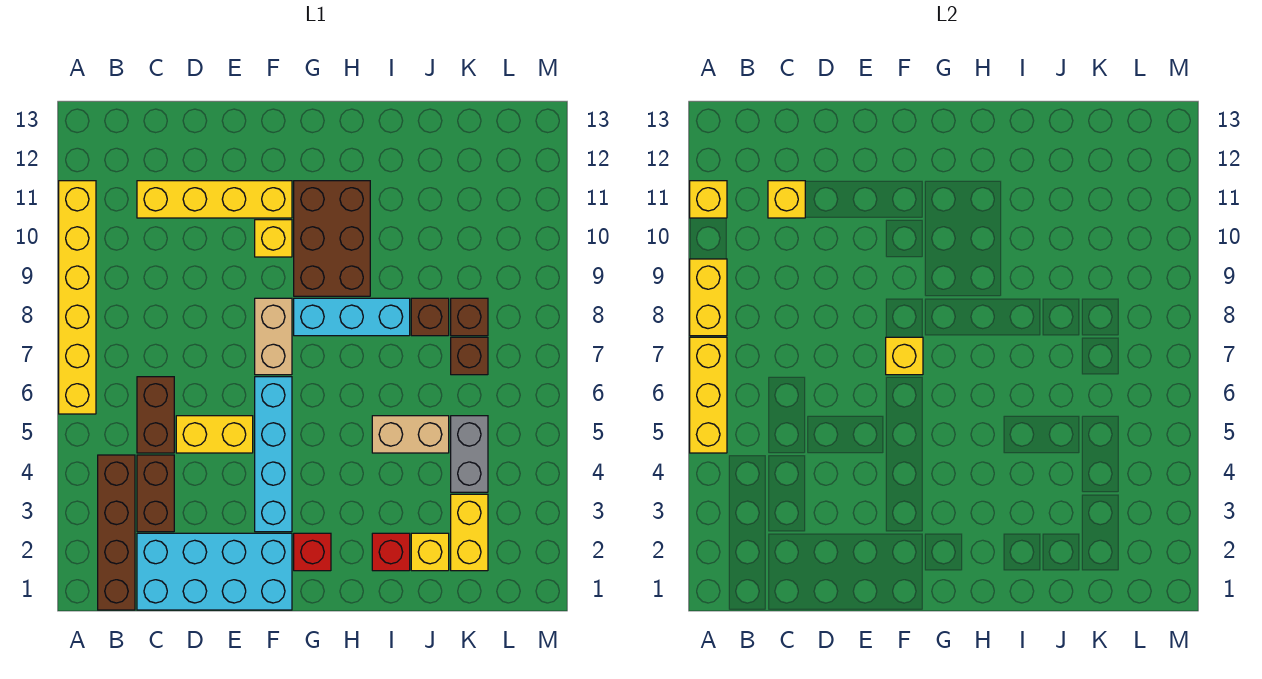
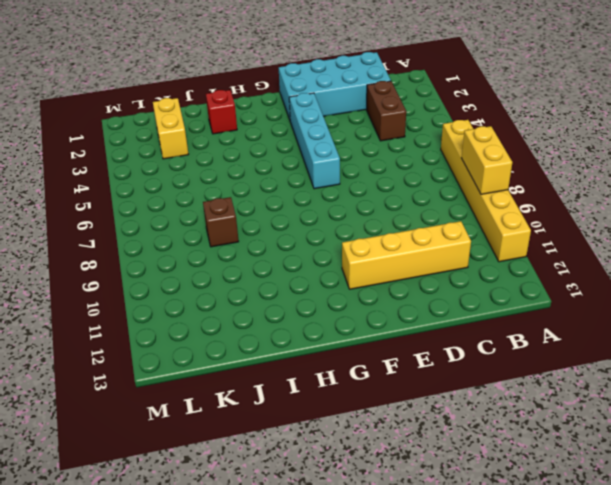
none -> brown brick B1:B4 level 1
none -> brown brick C5:C6 level 1
none -> yellow brick D5:E5 level 1

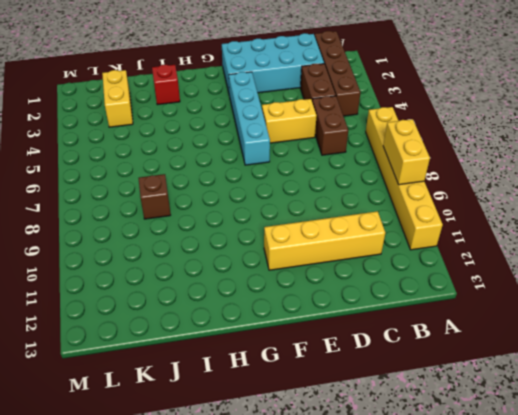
none -> tan brick F7:F8 level 1
none -> yellow brick F10 level 1
none -> red brick G2 level 1

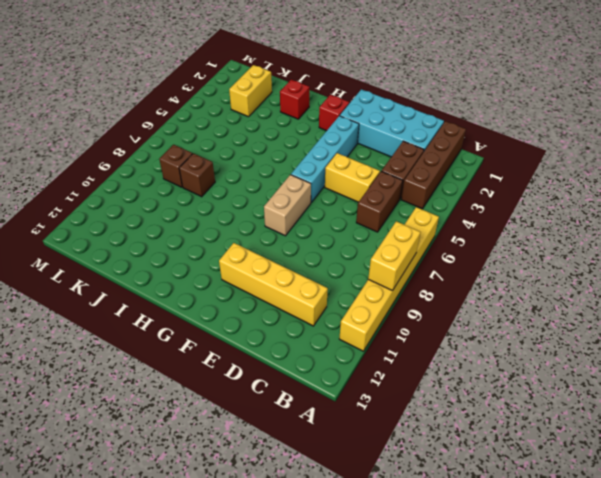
none -> yellow brick F10 level 1
none -> cyan brick G8:I8 level 1
none -> brown brick G9:H11 level 1

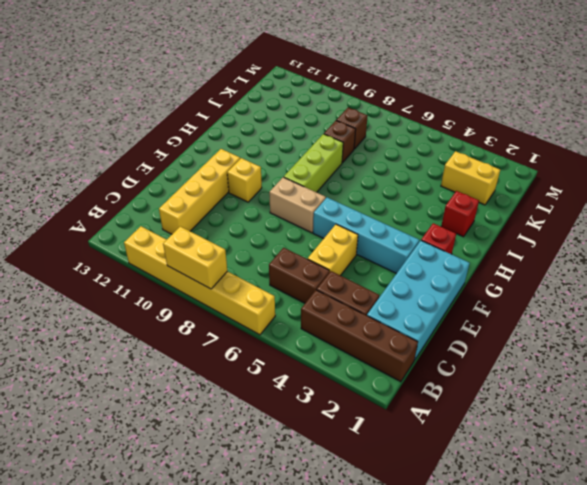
lime brick G8:I8 level 1 -> cyan brick G8:I8 level 1
none -> brown brick G9:H11 level 1
none -> tan brick I5:J5 level 1
none -> yellow brick J2 level 1

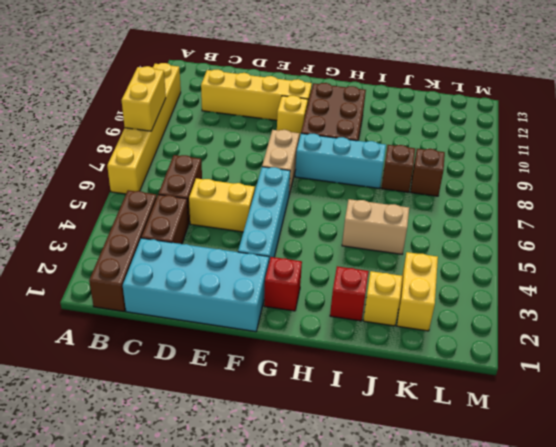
none -> grey brick K4:K5 level 1
none -> brown brick K7 level 1
none -> yellow brick A5:A7 level 2

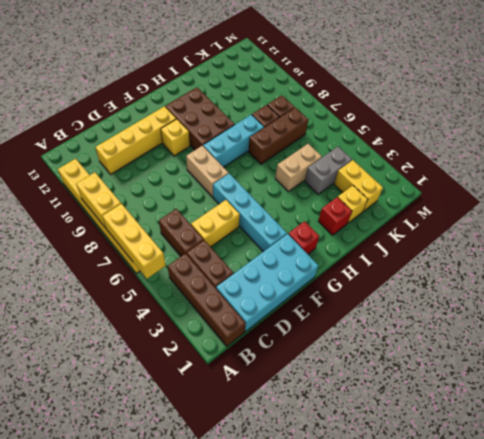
brown brick I7:K7 level 1 -> brown brick K7 level 1
grey brick J4:K4 level 1 -> grey brick K4:K5 level 1
none -> yellow brick A11 level 2
none -> yellow brick C11 level 2
none -> yellow brick F7 level 2

